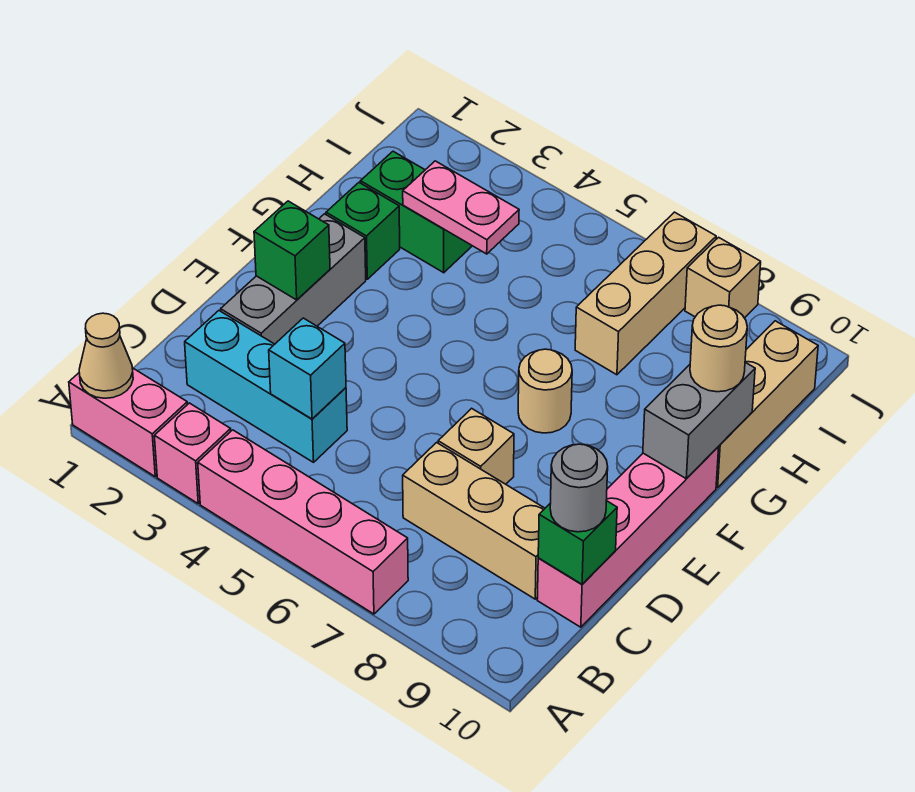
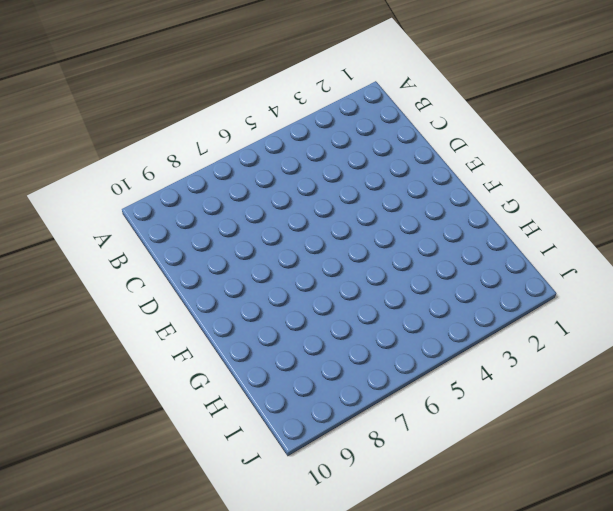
none -> pink brick A1:A2 level 1
none -> pink brick A3 level 1
none -> pink brick A4:A7 level 1

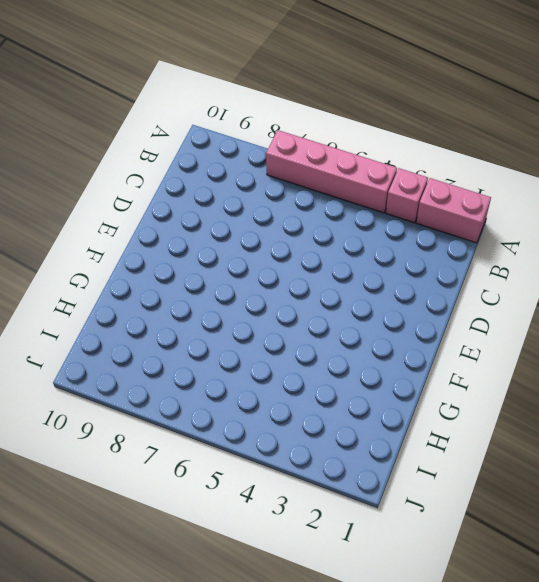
none -> cyan brick C2:C4 level 1
none -> tan brick C7:C9 level 1
none -> pink brick C10:F10 level 1

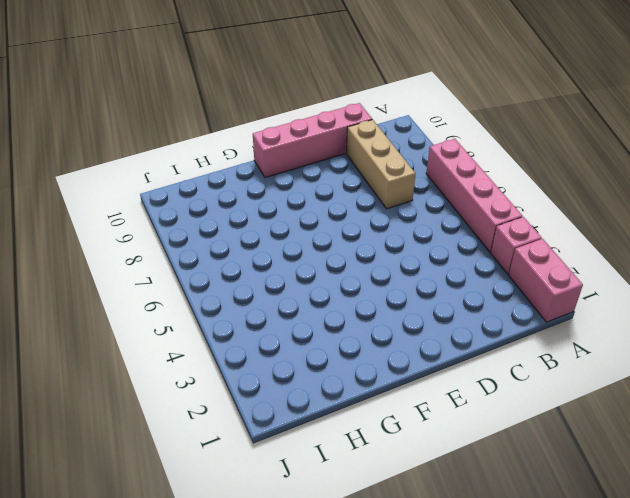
none -> cyan brick C2:C4 level 1
none -> grey brick D2:F2 level 1
none -> tan brick D7 level 1

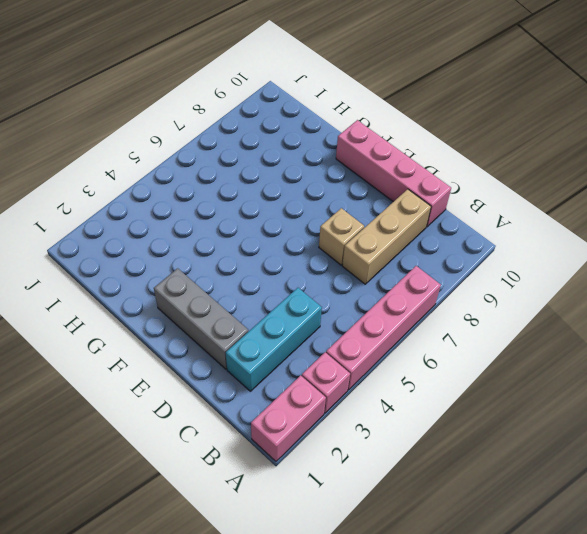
none -> tan round brick F7 level 1
none -> green brick G2 level 1
none -> tan brick G10:I10 level 1

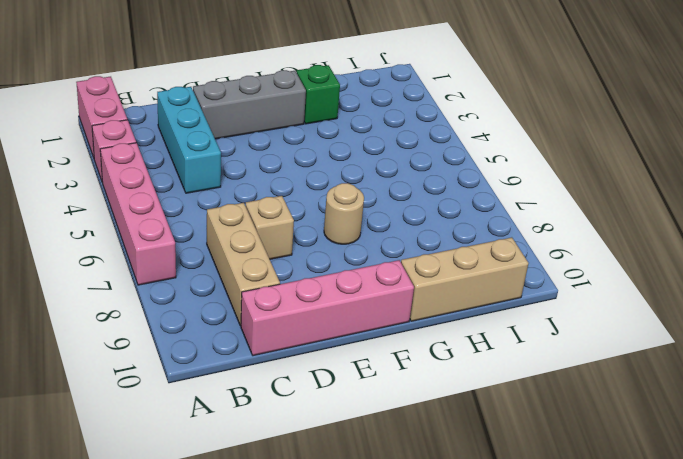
none -> green brick H2:H3 level 1
none -> tan brick H7:J7 level 1
none -> tan brick J8 level 1

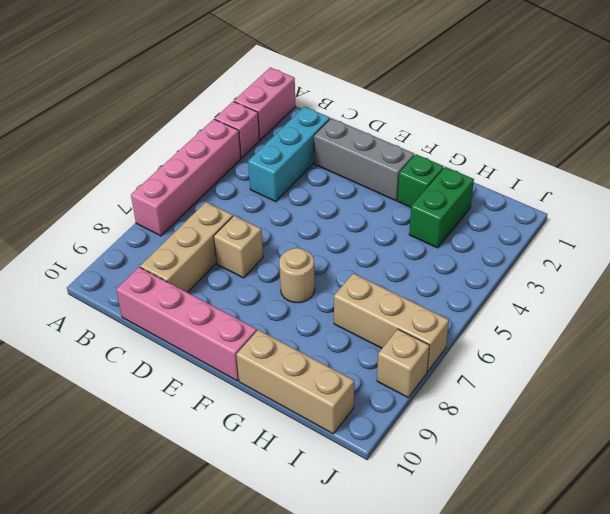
none -> tan cone A1 level 2
none -> cyan brick C4 level 2
none -> green brick C10 level 2

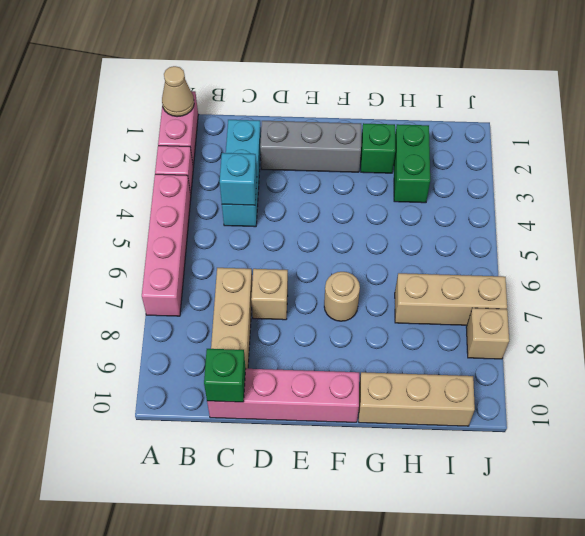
none -> green brick E2 level 2
none -> grey brick F10:G10 level 2
none -> pink plate H3:H4 level 2

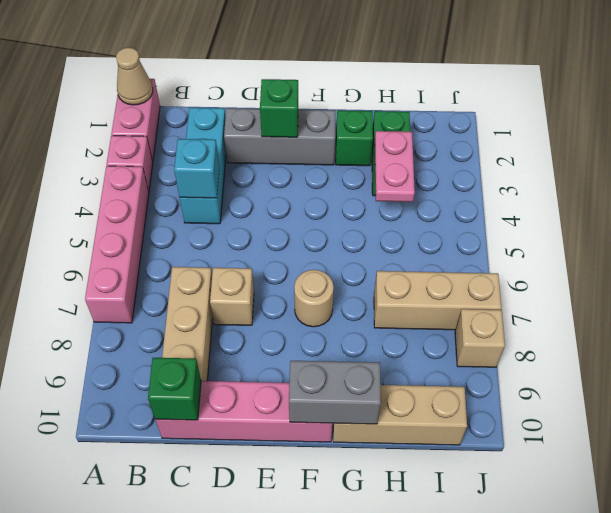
none -> grey round brick C10 level 3
none -> tan round brick G10 level 3

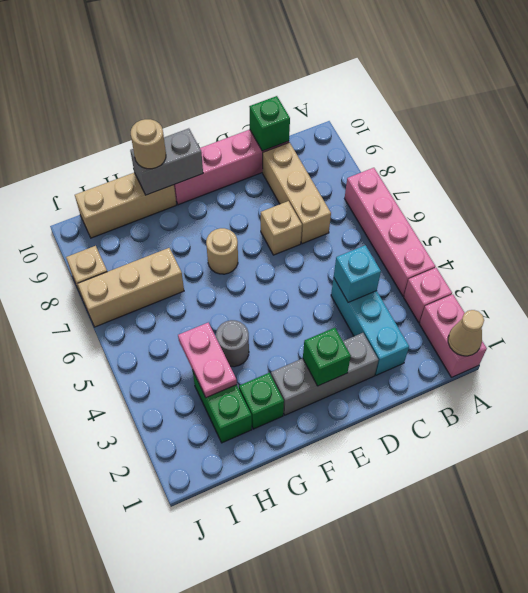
grey round brick G4 level 1 -> grey round brick C10 level 3

